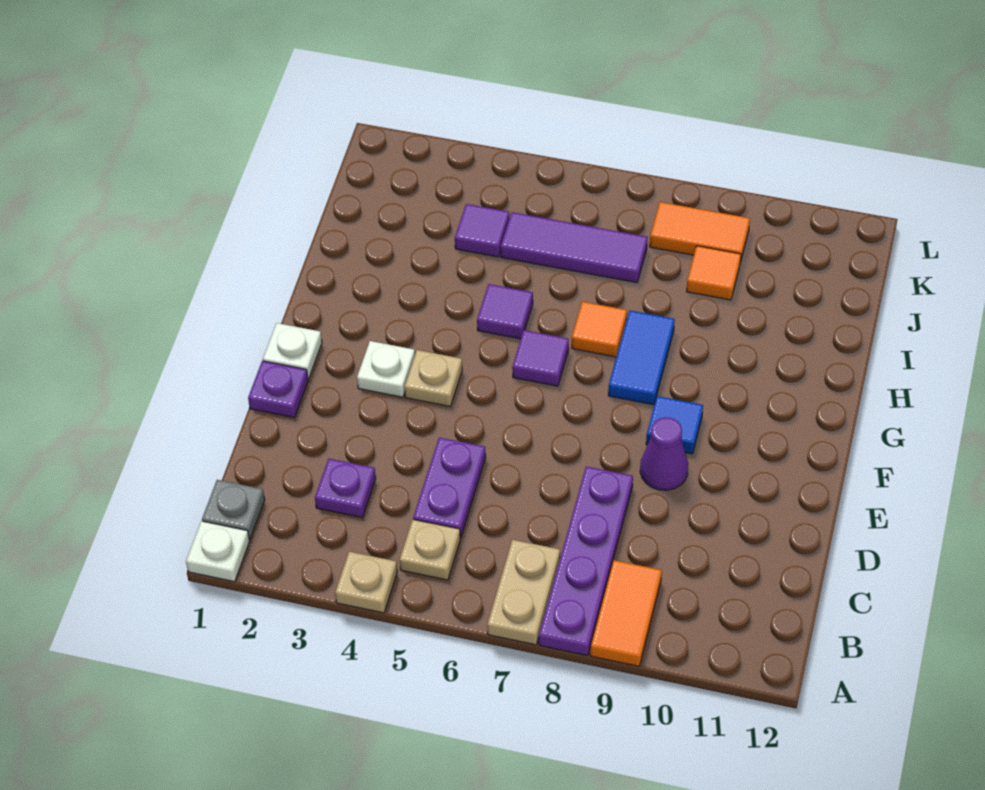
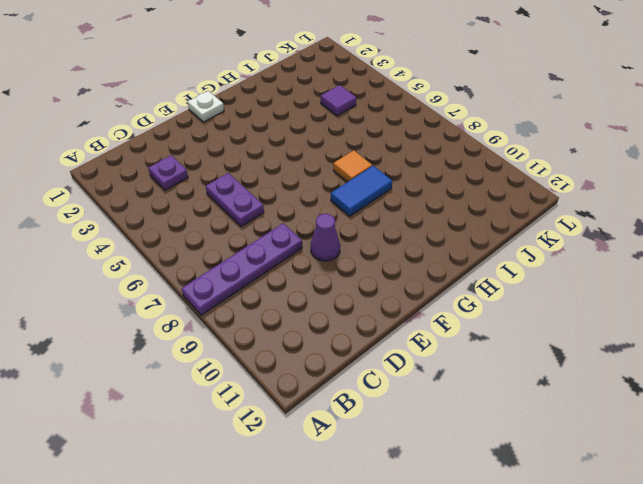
purple plate D5:D6 level 1 -> purple plate C5:D5 level 1
none -> white plate A1 level 1
none -> tan plate A4 level 1
none -> tan plate A7:B7 level 1

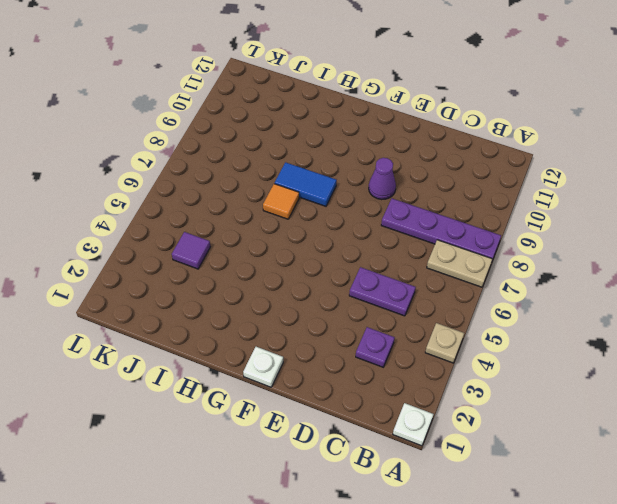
none -> orange tile A9:B9 level 1
none -> grey plate B1 level 1
none -> tan plate B5 level 1

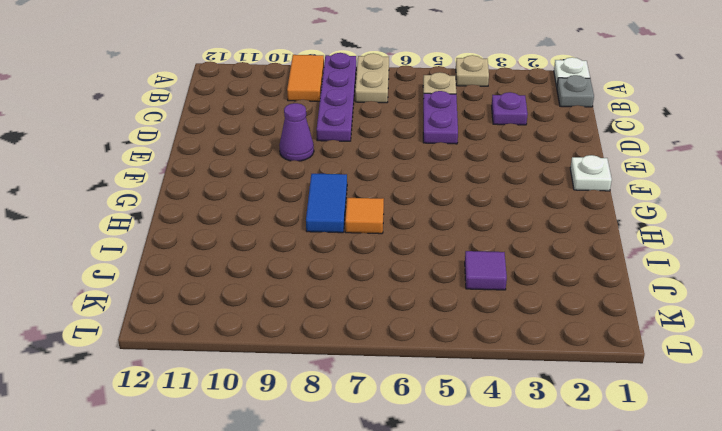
none -> purple plate E1 level 1
none -> white plate F3 level 1
none -> tan plate F4 level 1

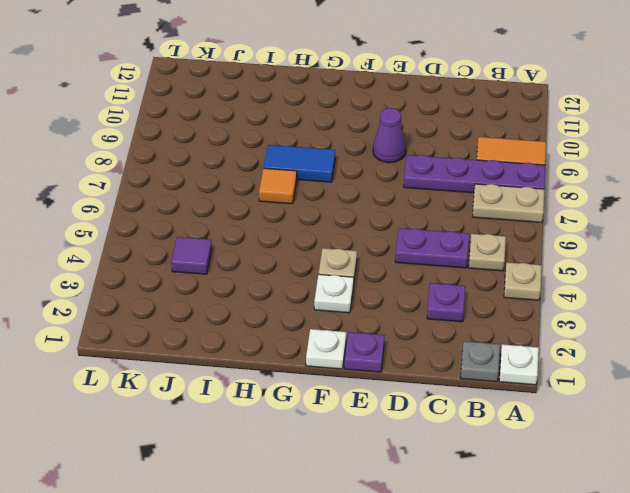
none -> blue tile F9 level 1
none -> purple tile G6 level 1
none -> purple tile H5 level 1

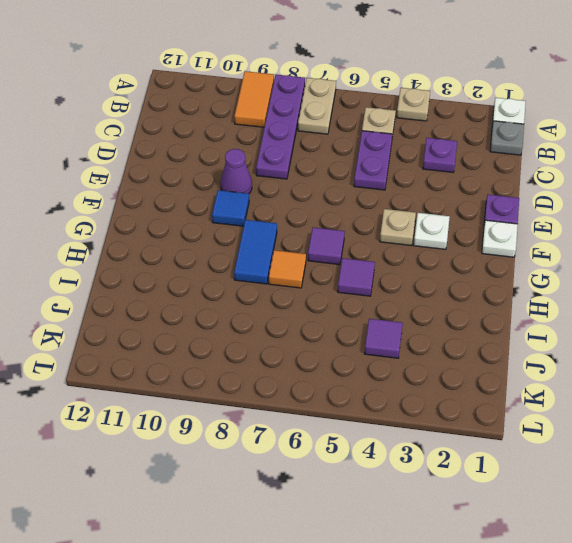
none -> purple tile J5:J7 level 1
none -> orange tile J9 level 1
none -> orange tile K8:K9 level 1

